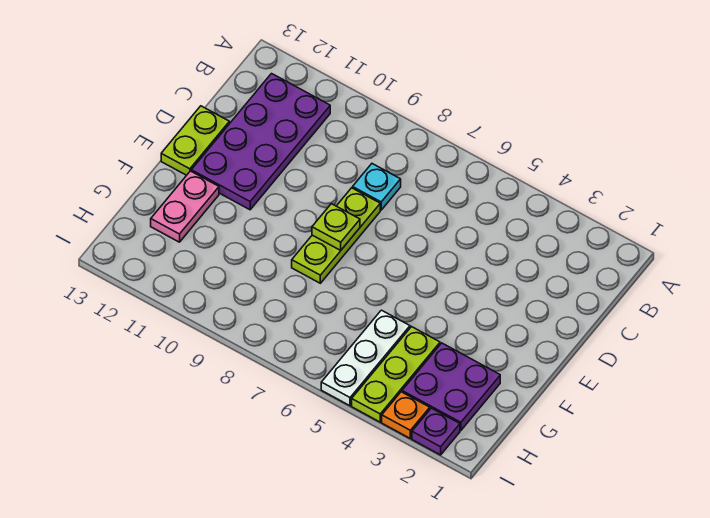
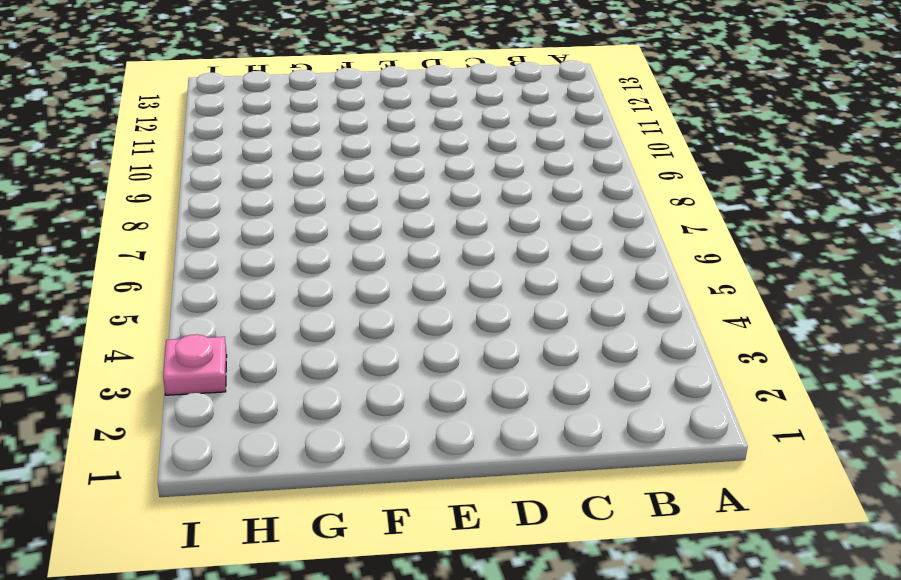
pink plate I3 level 1 -> orange plate I3 level 1
none -> purple plate B11:E12 level 1
none -> cyan plate C8 level 1

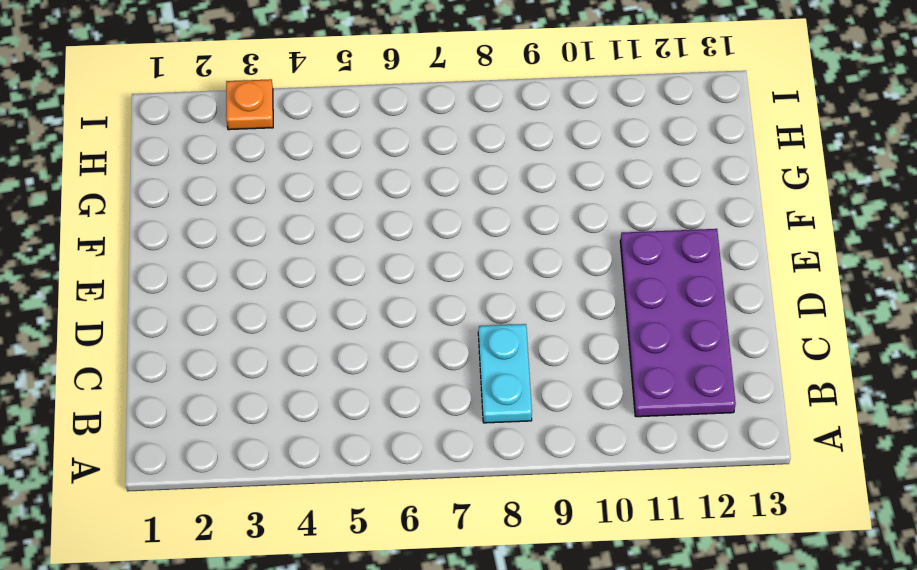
cyan plate B8:C8 level 1 -> cyan plate C8 level 1
none -> lime plate D8:F8 level 1
none -> lime plate D13:E13 level 1

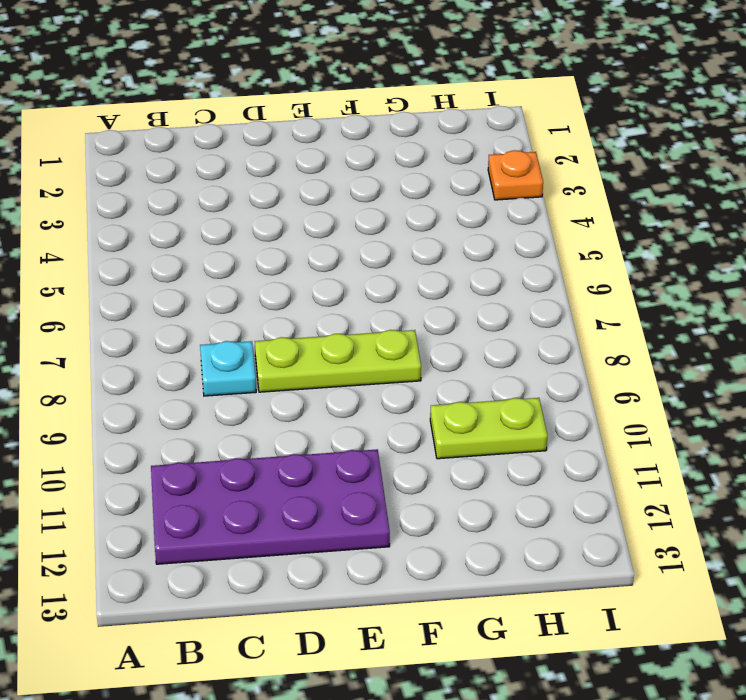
lime plate G10:H10 level 1 -> lime plate D13:E13 level 1
none -> pink plate F12:G12 level 1
none -> purple plate G2:H3 level 1

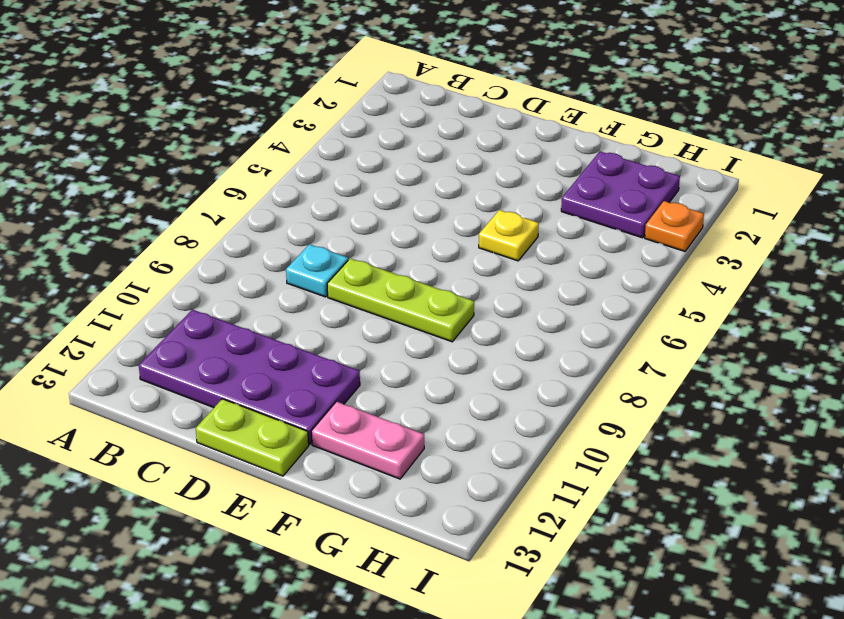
yellow plate F5 level 1 -> none
none -> lime plate G4:I4 level 1
none -> white plate G5:I5 level 1

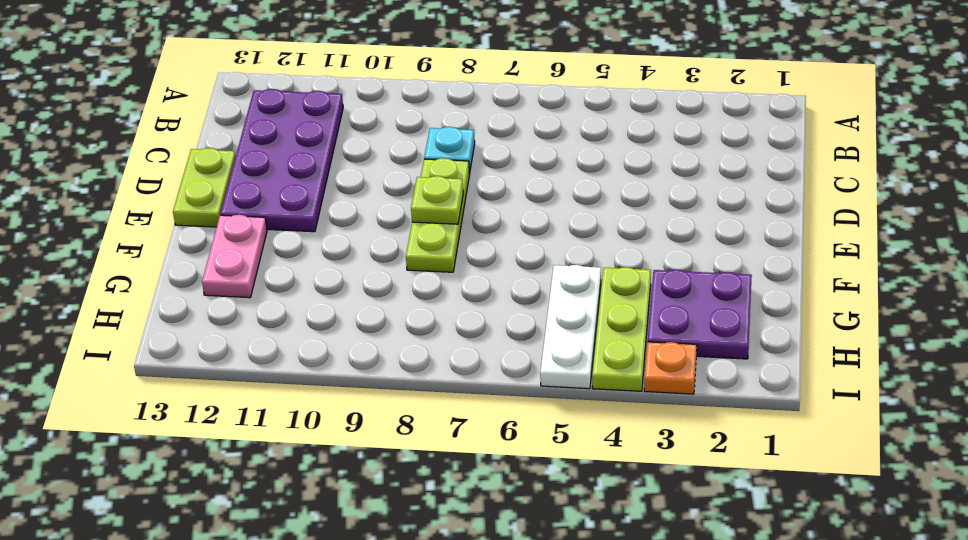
none -> purple plate I2 level 1

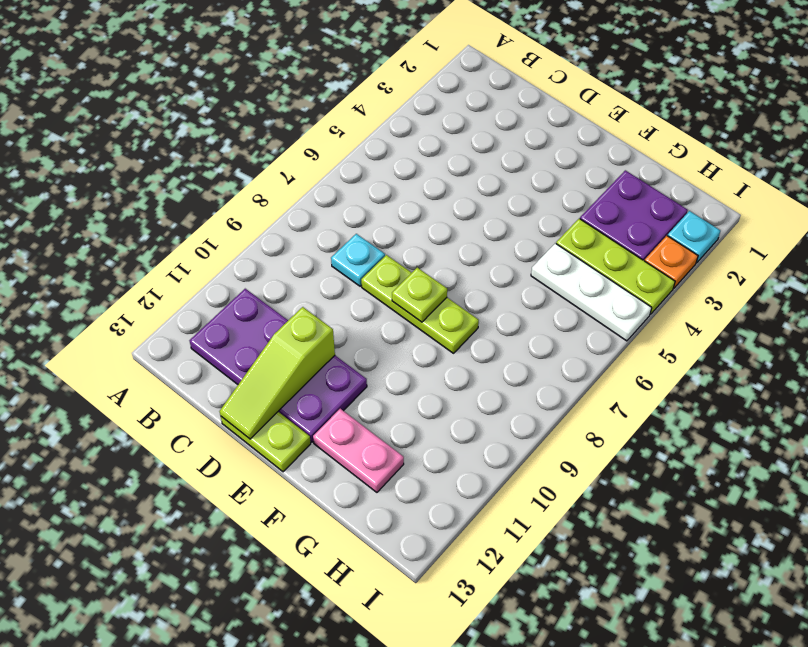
lime slope D11:D13 level 2 top 11 -> none
cyan plate I2 level 1 -> purple plate I2 level 1

